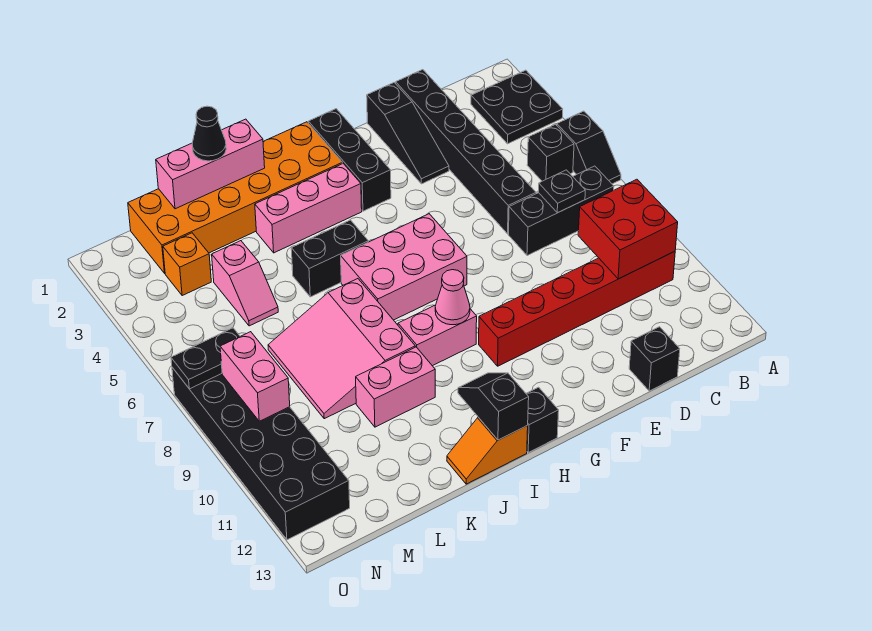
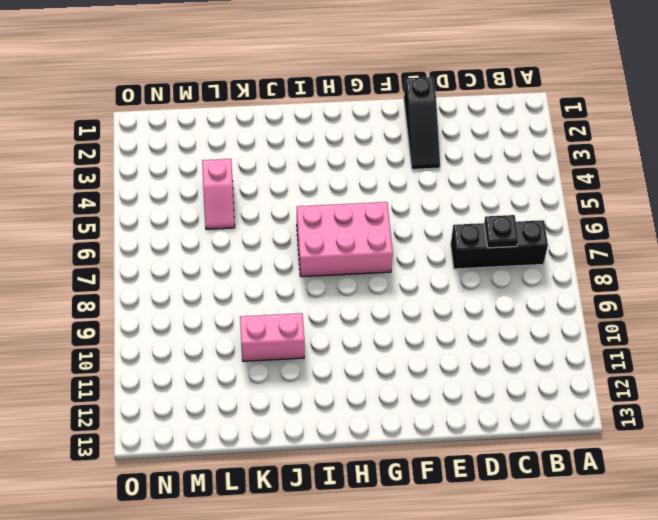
none -> black plate A2:B3 level 1
none -> black slope A5:A6 level 1 top 5
none -> black brick B5 level 1

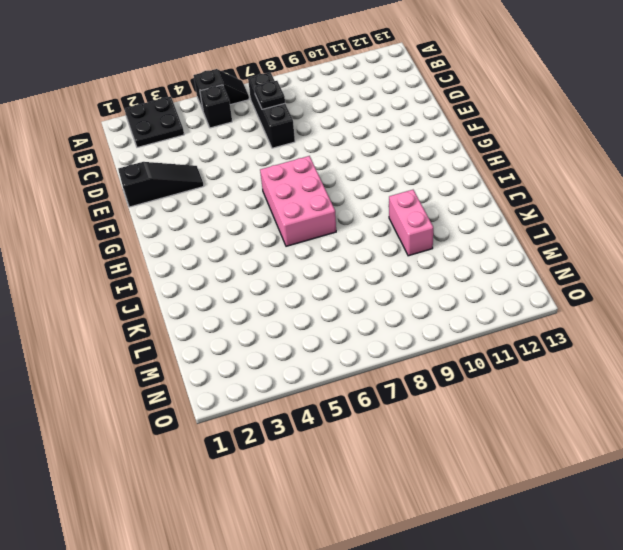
none -> red brick B10:G10 level 1
none -> black brick D1:D6 level 1
none -> black brick D13 level 1

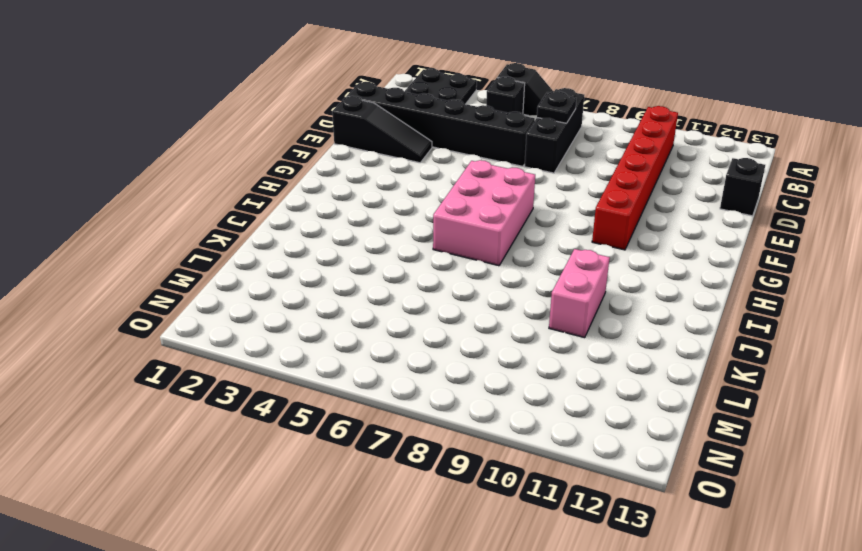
none -> black brick G1:G3 level 1
none -> orange brick H1:M2 level 1
none -> pink brick H3:J3 level 1

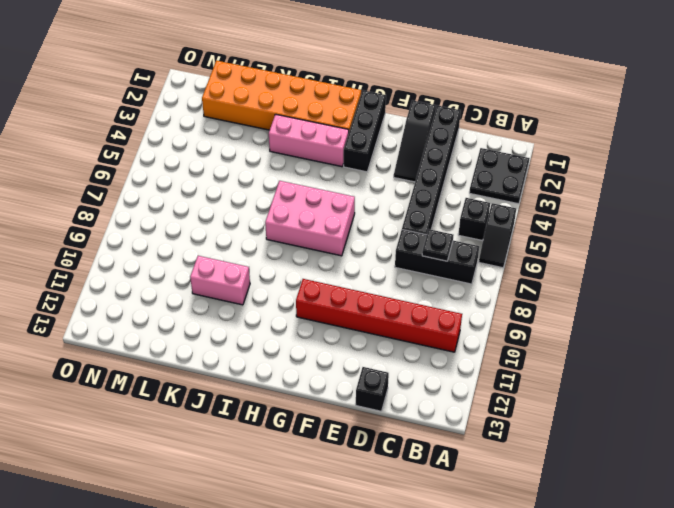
none -> pink brick H9:I9 level 1
none -> black brick H13 level 1
none -> black brick I5:J5 level 1

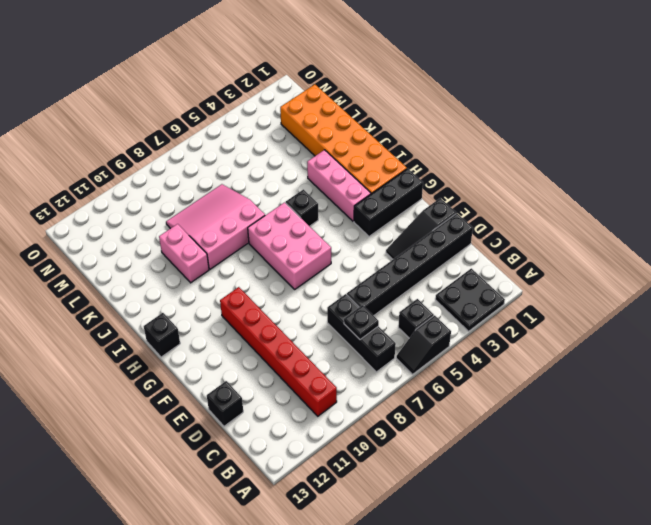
black brick I5 level 1 -> black brick I5:J5 level 1
none -> pink brick H9:I9 level 1
none -> orange slope I13:J13 level 1 top I
none -> pink slope L4:L5 level 1 top 4

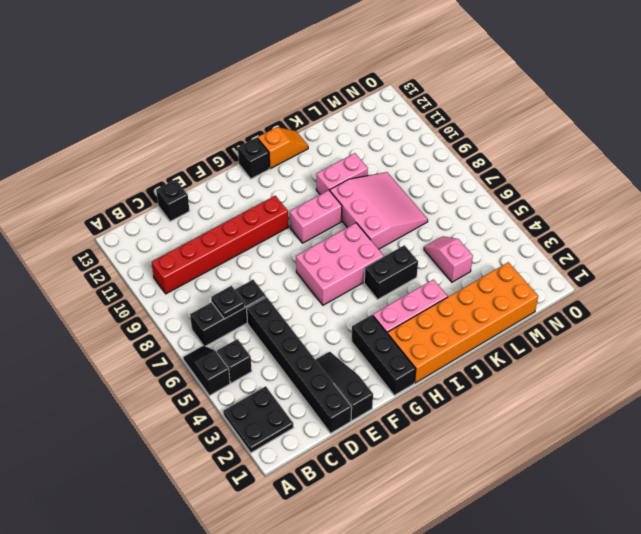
none -> orange brick M3 level 1
none -> black brick N7:O12 level 1
none -> red brick B9:C10 level 2

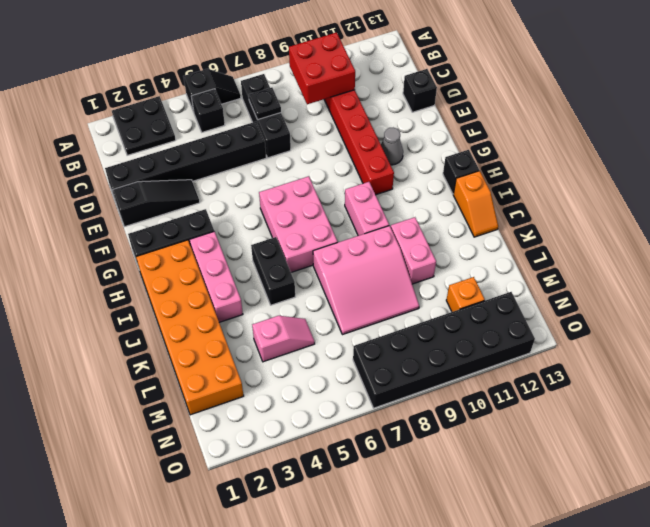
grey cone F11 level 1 -> none
orange brick M11 level 1 -> orange brick M3 level 1
none -> pink cone H9 level 2
none -> black slope I12:I13 level 2 top 13
none -> pink brick J1:L1 level 2

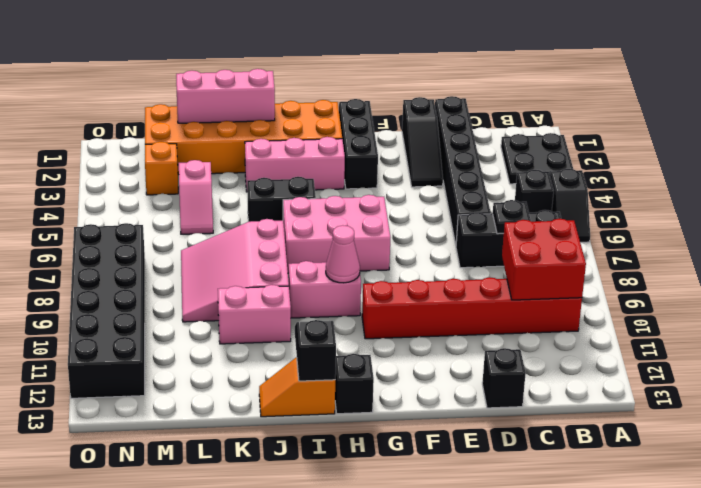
none -> black plate N7:O7 level 2
none -> pink brick N8:N9 level 2
none -> black cone K1 level 3

